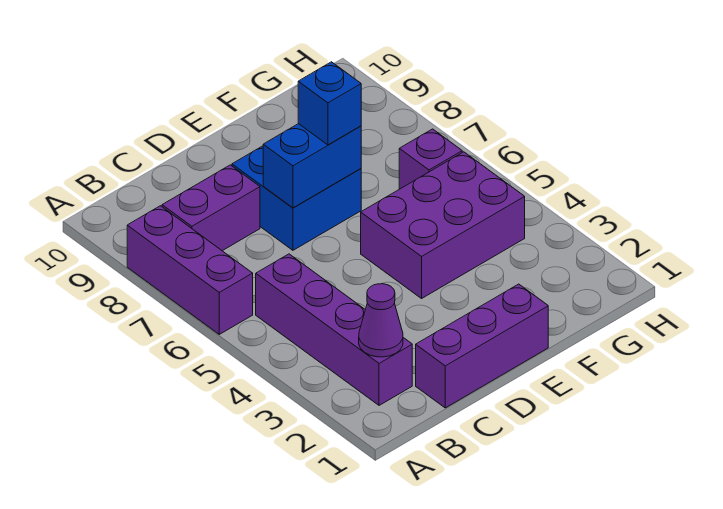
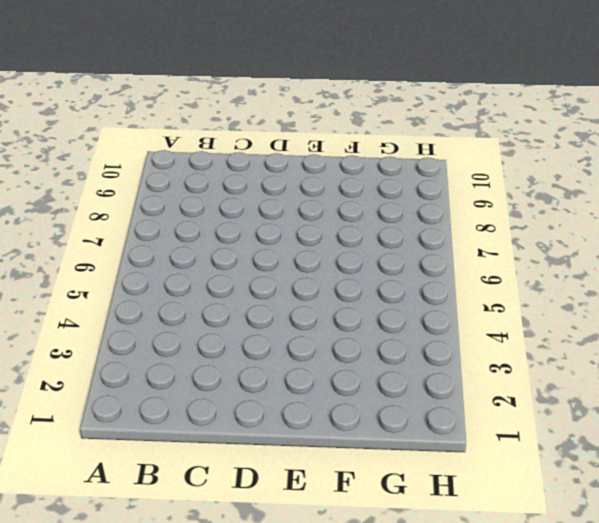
none -> purple brick A6:A8 level 1
none -> purple brick B2:B5 level 1

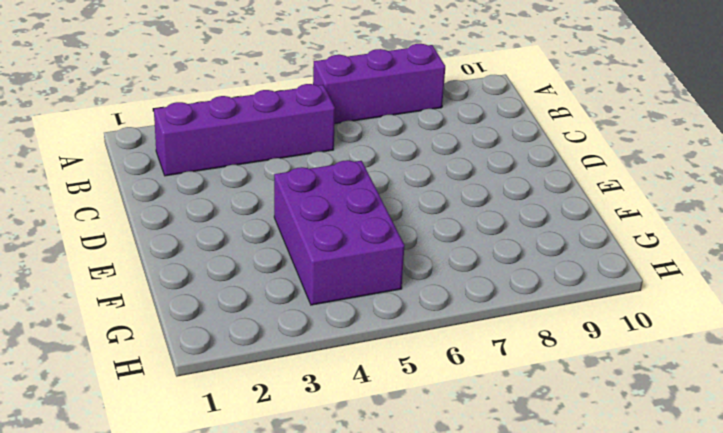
none -> purple brick B8:C8 level 1
none -> purple brick C1:E1 level 1

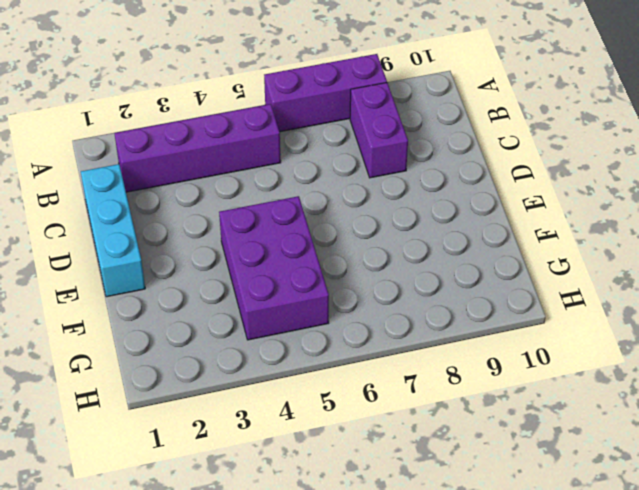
cyan brick C1:E1 level 1 -> purple brick C1:E1 level 1
none -> blue brick D7:E8 level 1
none -> purple brick G6 level 1

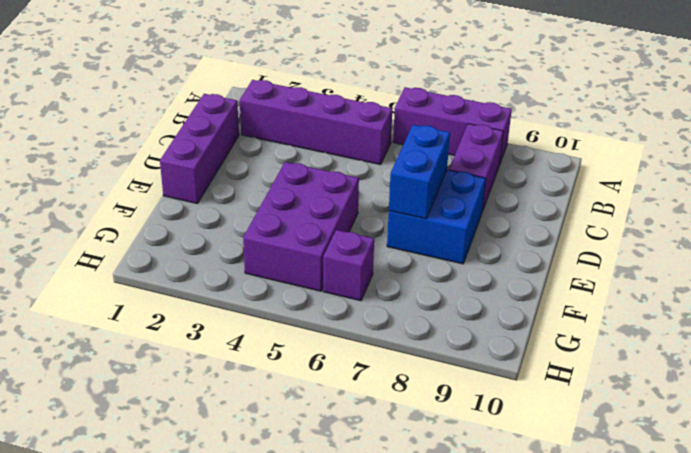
none -> purple cone B2 level 2
none -> blue brick E7 level 3

